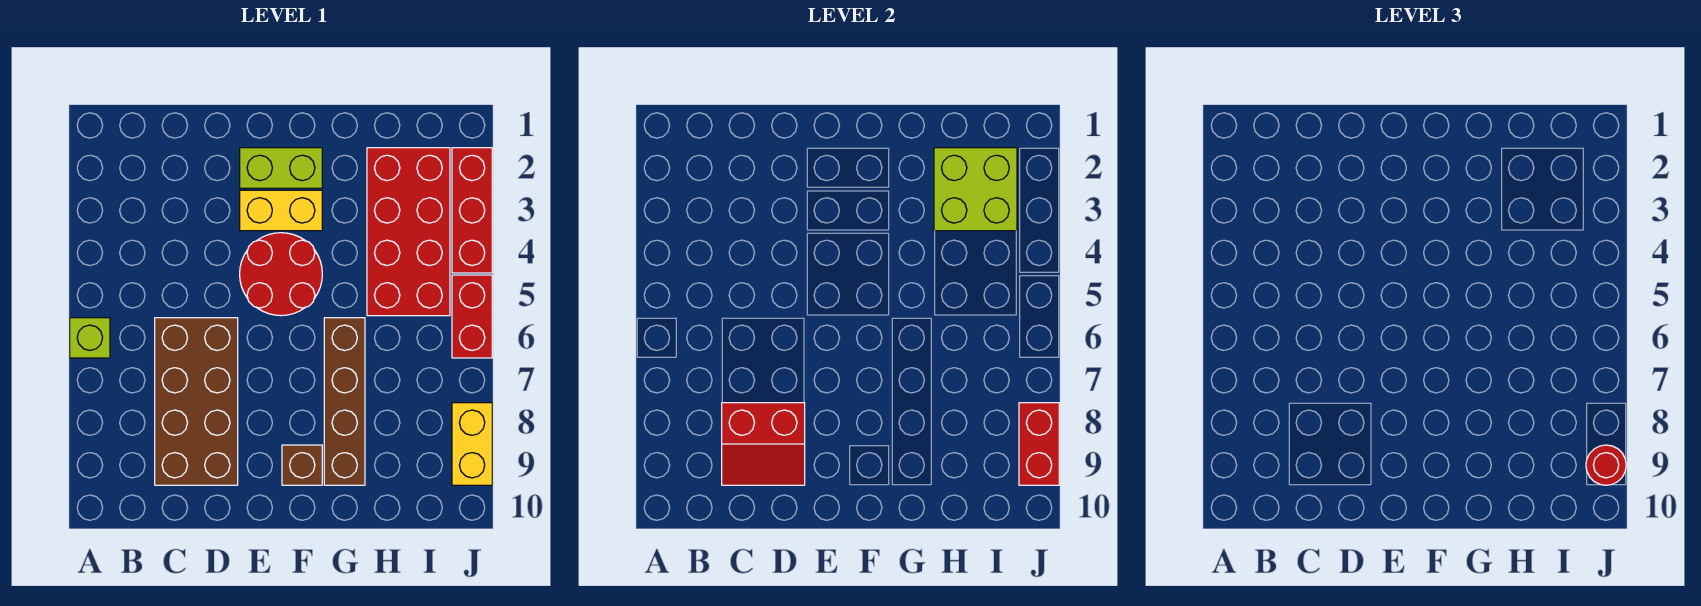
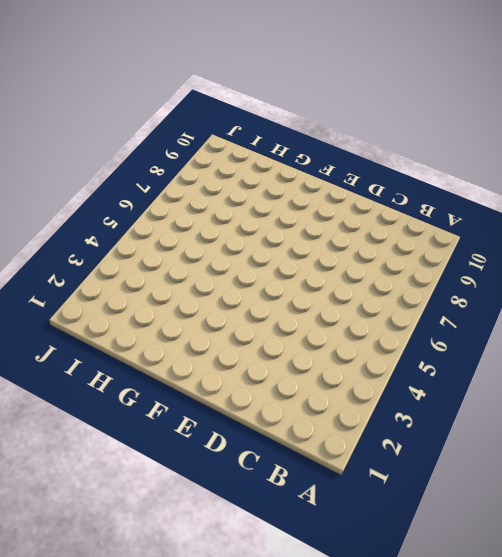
none -> lime brick A6 level 1
none -> brown brick C6:D9 level 1
none -> lime brick E2:F2 level 1

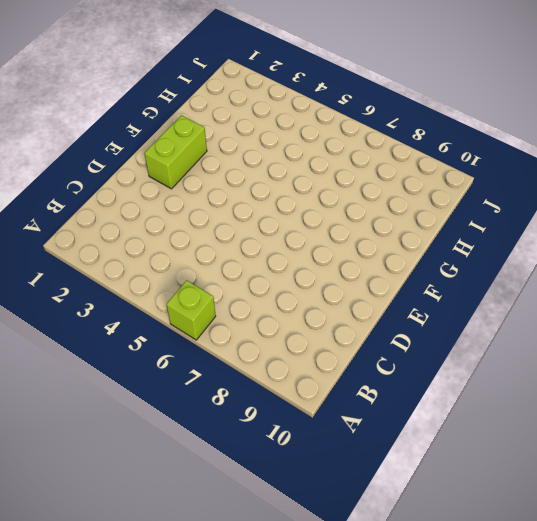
none -> brown brick C6:D9 level 1
none -> yellow brick E3:F3 level 1
none -> red round brick E4:F5 level 1

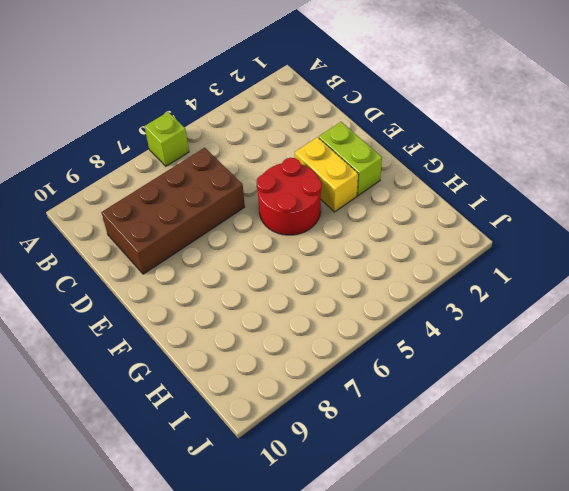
none -> brown brick F9 level 1
none -> brown brick G6:G9 level 1
none -> red brick H2:I5 level 1

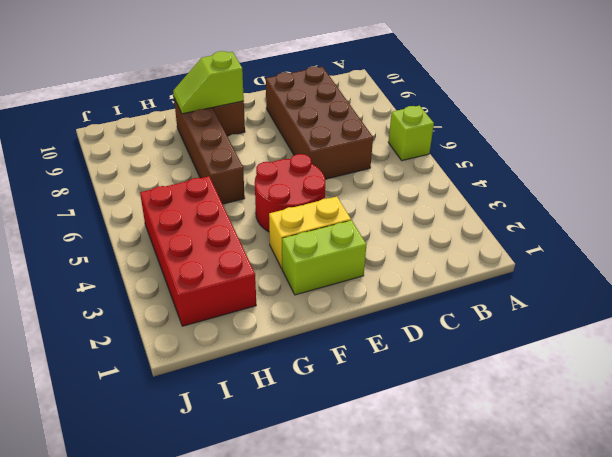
lime slope F9:G9 level 2 top F -> none
none -> red brick J2:J4 level 1
none -> red brick J5:J6 level 1
none -> yellow brick J8:J9 level 1

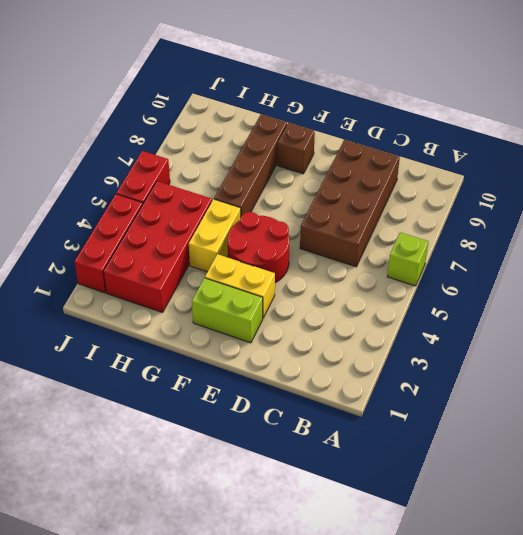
yellow brick G4:G5 level 1 -> yellow brick J8:J9 level 1
none -> red slope C8:D9 level 2 top 8
none -> lime brick H2:I3 level 2
none -> red brick J8:J9 level 2

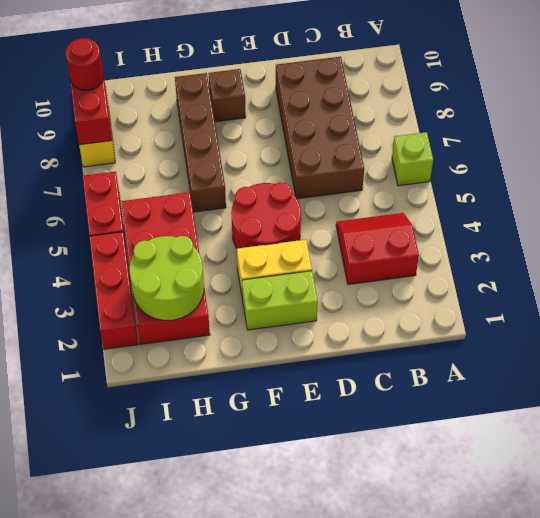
red slope B3:C4 level 1 top 3 -> red slope C8:D9 level 2 top 8
lime round brick H2:I3 level 2 -> lime brick H2:I3 level 2

